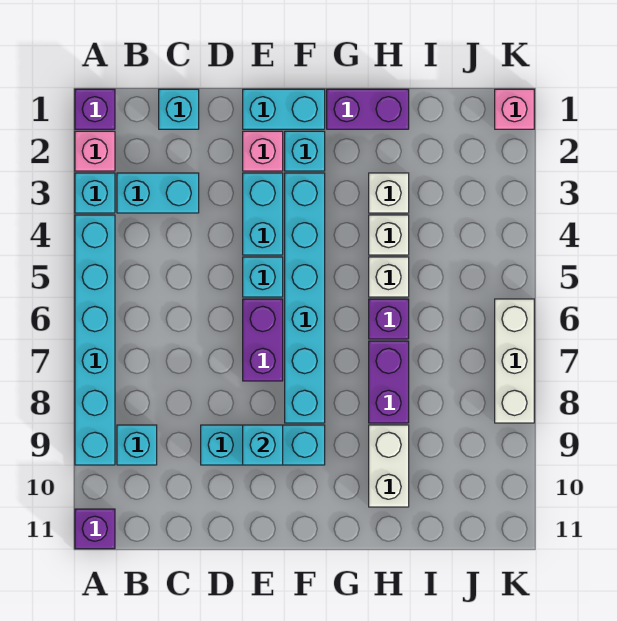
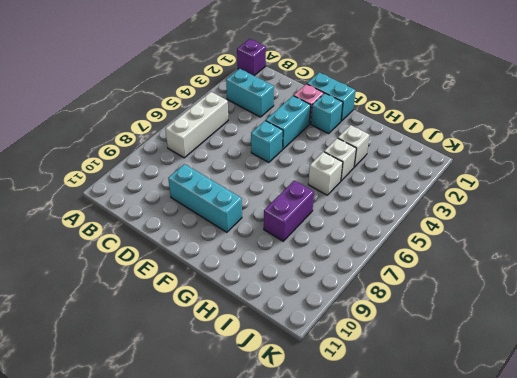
white brick B5:B7 level 1 -> white brick K6:K8 level 1
none -> pink brick A2 level 1
none -> cyan brick A3 level 1
none -> cyan brick A4:A9 level 1

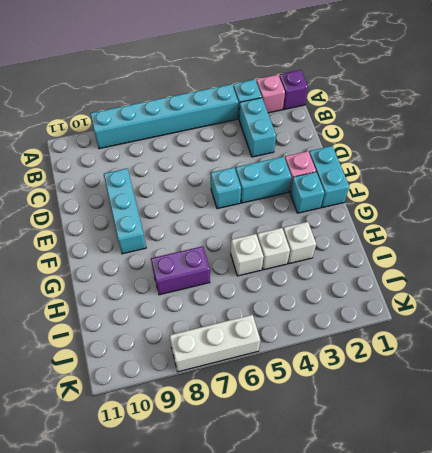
none -> purple brick A11 level 1
none -> cyan brick B9 level 1
none -> cyan brick C1 level 1

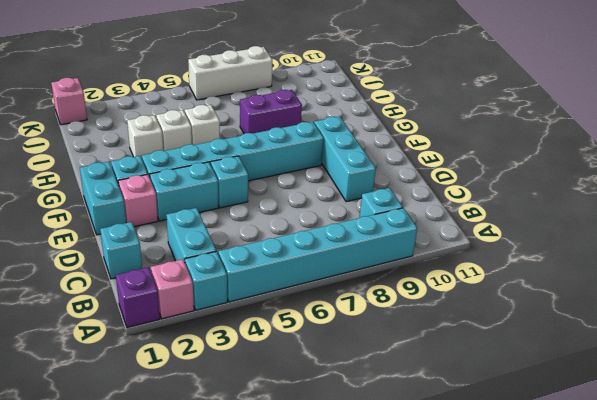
none -> purple brick A11 level 1
none -> purple brick E6:E7 level 1
none -> purple brick G1:H1 level 1

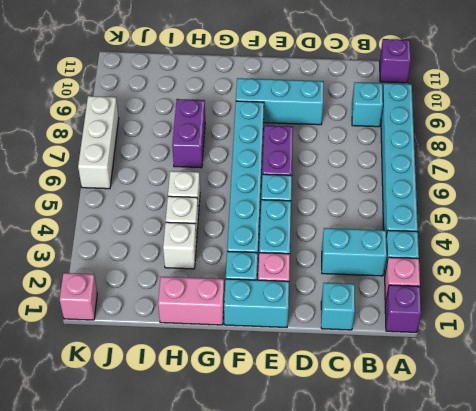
pink brick G1:H1 level 1 -> purple brick G1:H1 level 1
none -> purple brick H6 level 1
none -> white brick H9:H10 level 1
none -> cyan brick E9 level 2

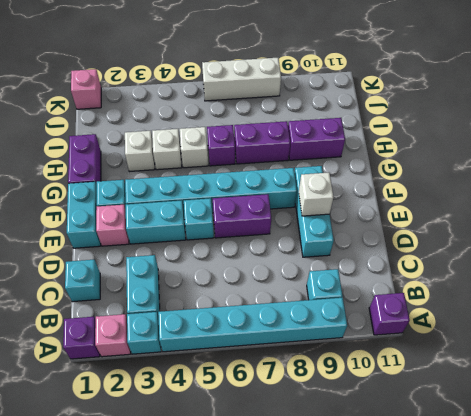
white brick E9 level 2 -> cyan brick E9 level 2
purple brick H9:H10 level 1 -> white brick H9:H10 level 1

